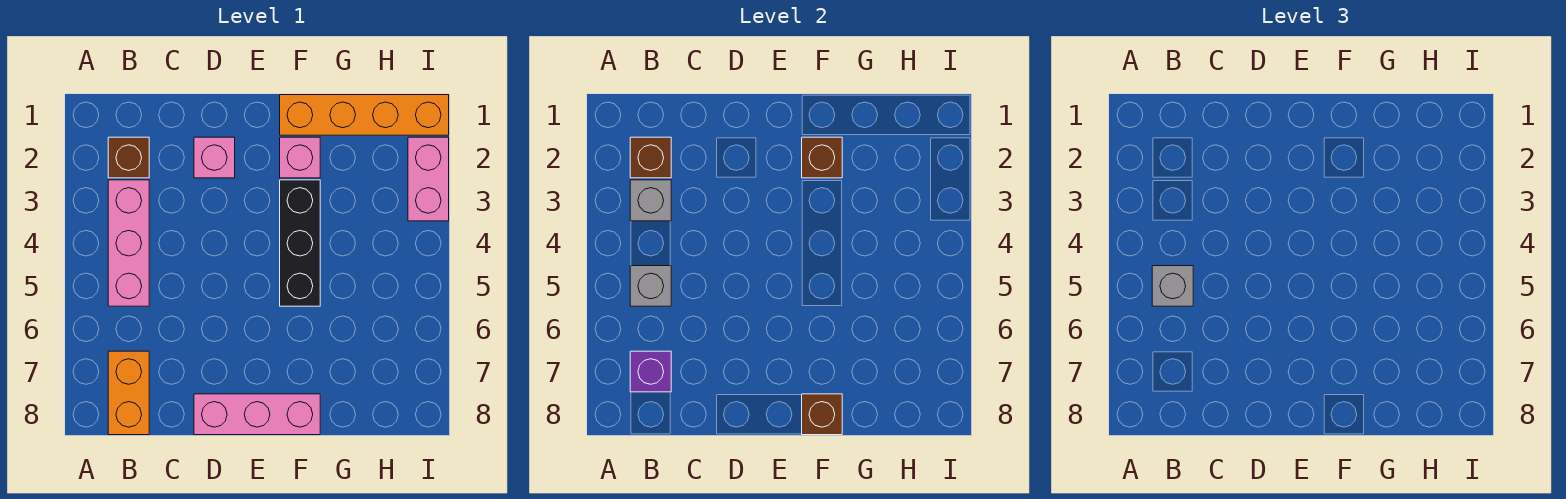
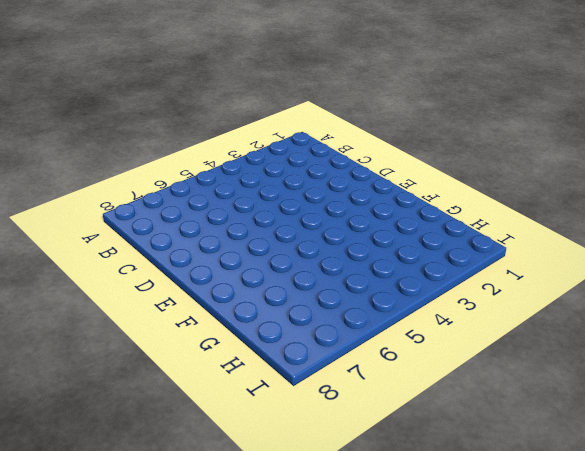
none -> brown brick B2 level 1
none -> pink brick B3:B5 level 1
none -> orange brick B7:B8 level 1

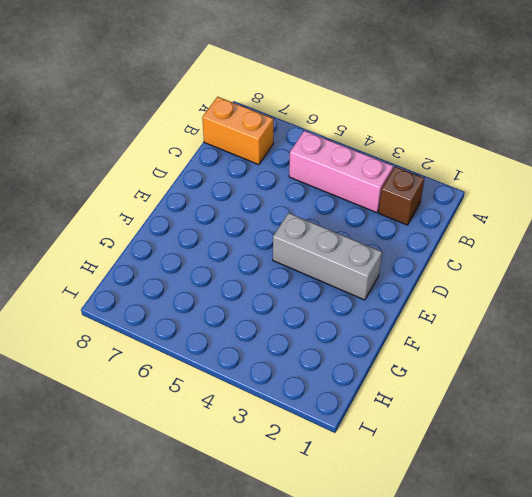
grey brick E2:E4 level 1 -> none
none -> pink brick D2 level 1
none -> pink brick D8:F8 level 1
none -> orange brick F1:I1 level 1

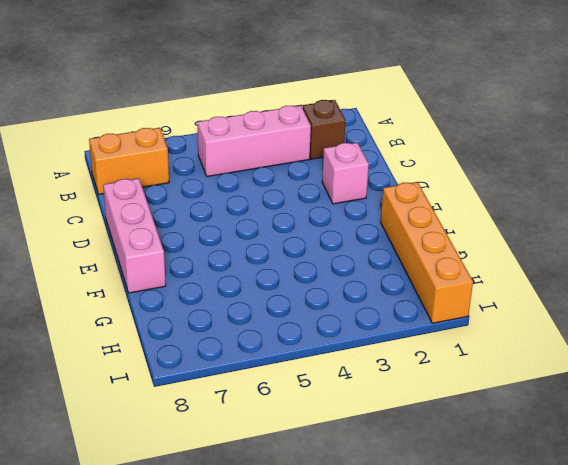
none -> pink brick F2 level 1
none -> black brick F3:F5 level 1
none -> pink brick I2:I3 level 1

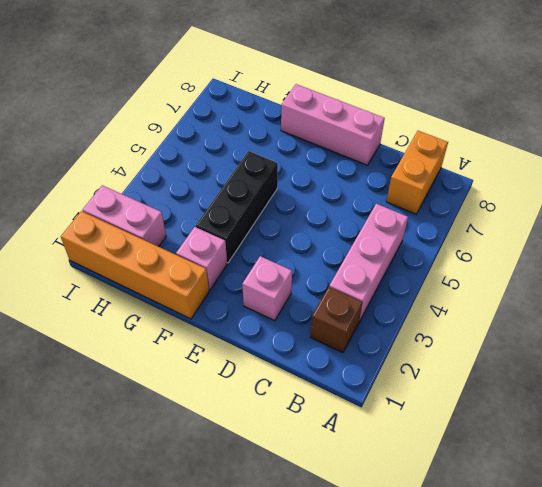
pink brick H2:I2 level 1 -> pink brick I2:I3 level 1
none -> brown brick B2 level 2
none -> grey brick B3 level 2
none -> grey brick B5 level 2

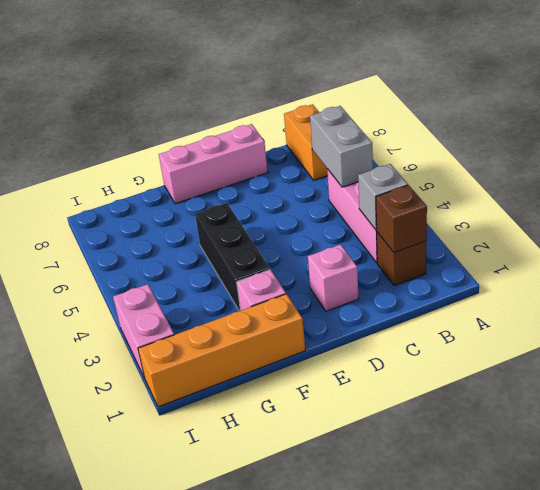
grey brick B5:B6 level 2 -> grey brick B5 level 2
none -> purple brick B7 level 2
none -> brown brick F2 level 2
none -> brown brick F8 level 2

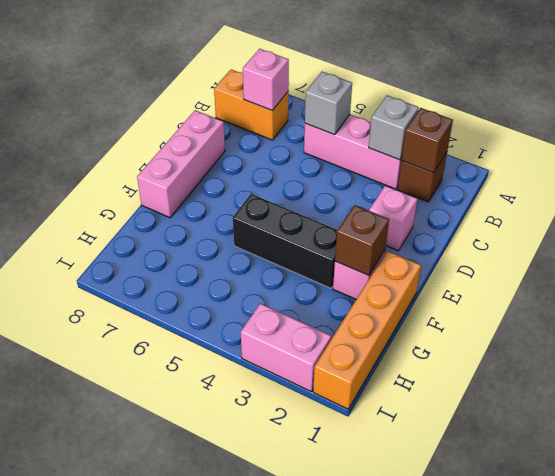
pink brick B7 level 2 -> purple brick B7 level 2
none -> brown brick F8 level 2
none -> grey brick B5 level 3

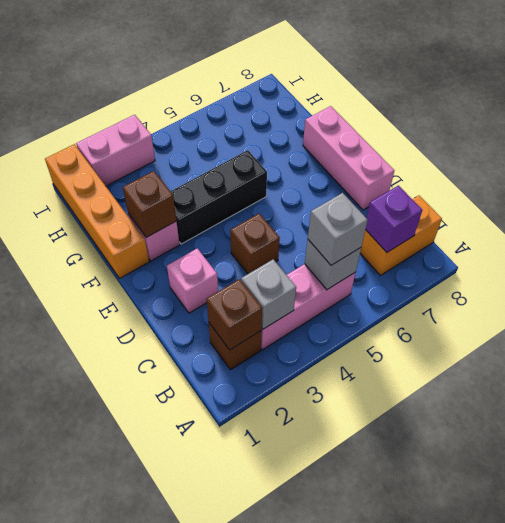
brown brick D4 level 1 -> brown brick F8 level 2

